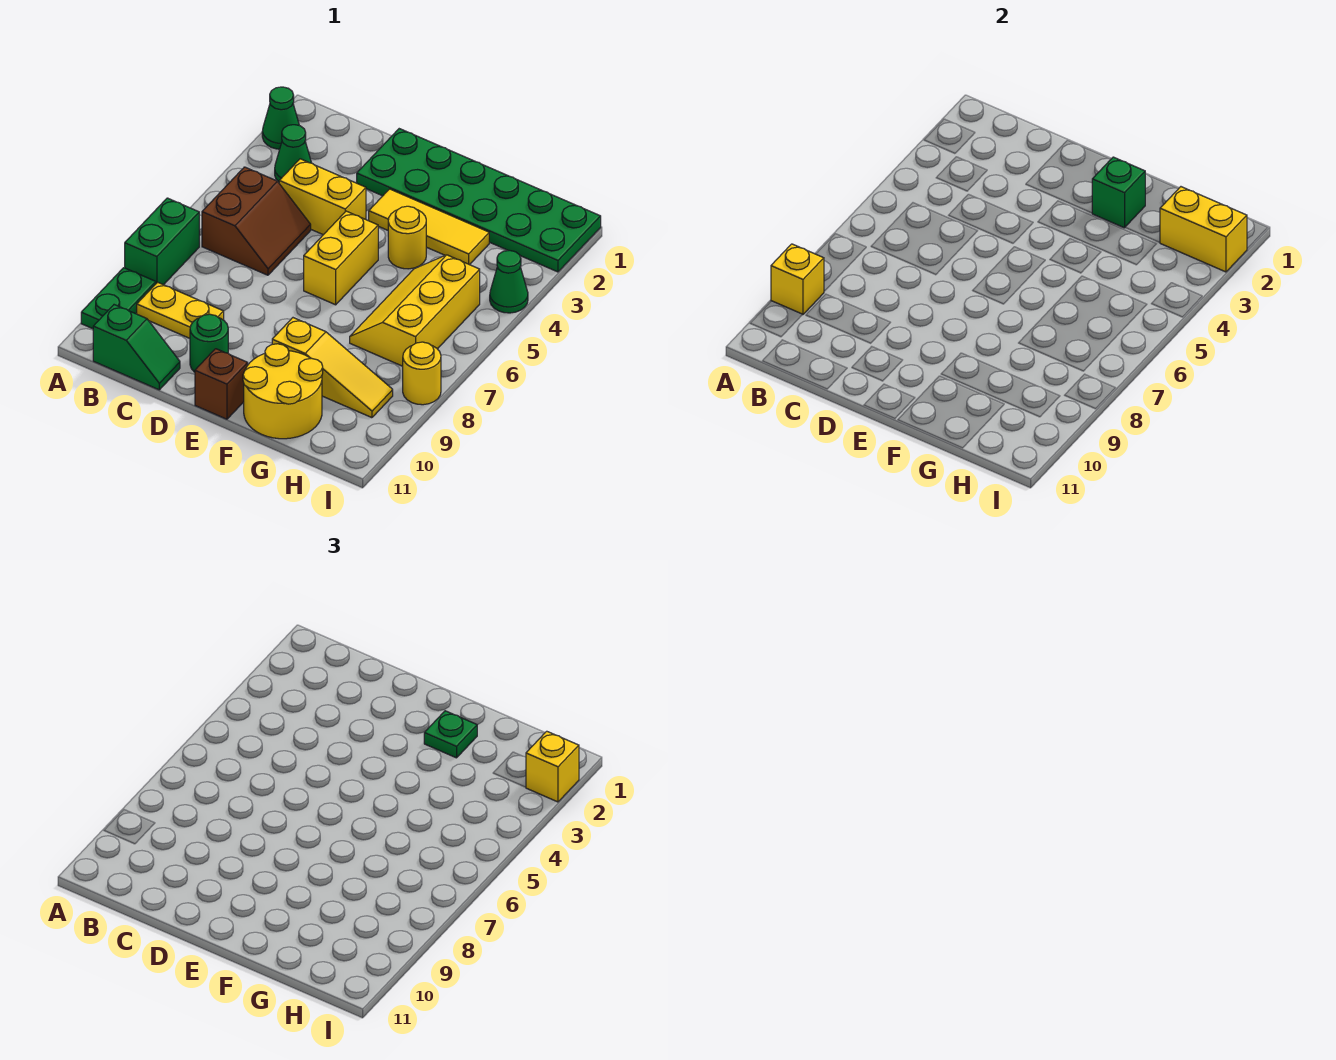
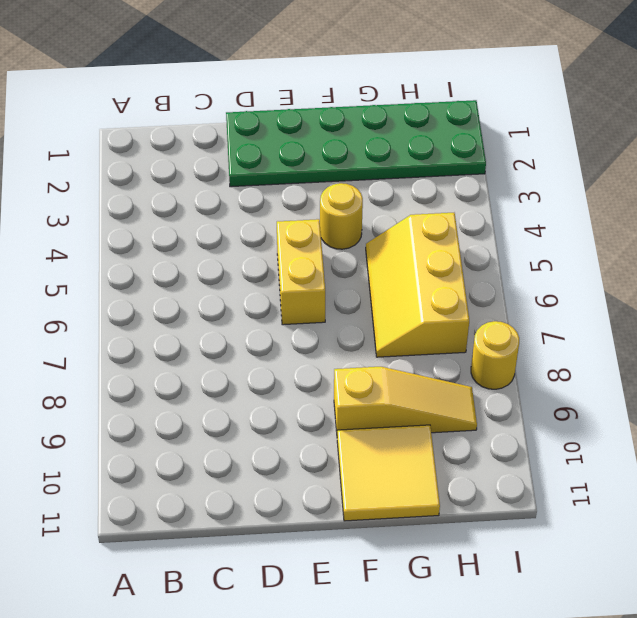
yellow tile F10:G11 level 1 -> yellow round brick F10:G11 level 1
none -> green cone A2 level 1
none -> green brick A7:A8 level 1
none -> green plate A9:A10 level 1

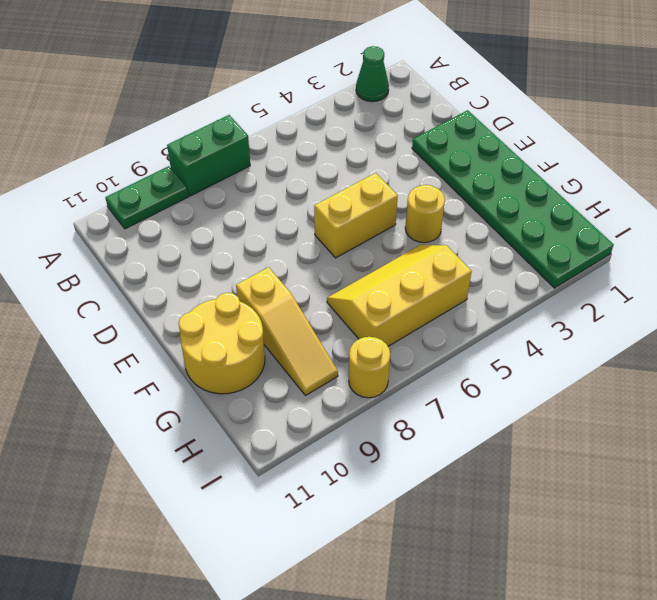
none -> green cone B3 level 1
none -> brown slope B5:C6 level 1 top B
none -> yellow plate B9:C9 level 1

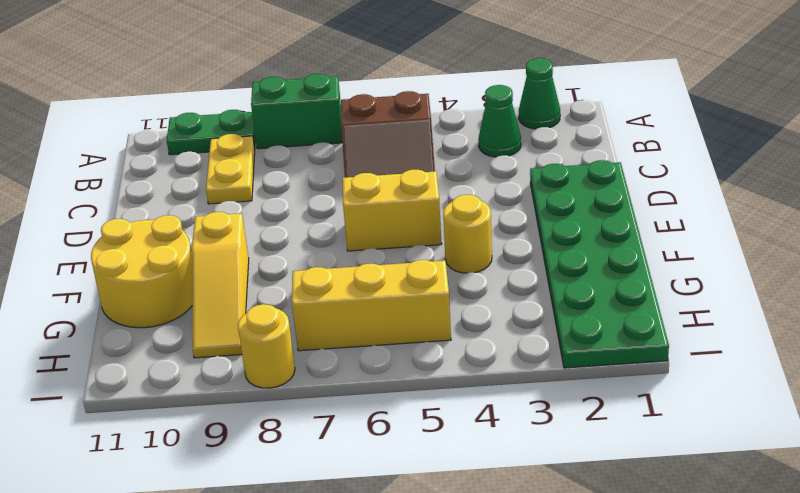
none -> green slope B11:C11 level 1 top B
none -> yellow brick C4:D4 level 1
none -> green round brick D10 level 1

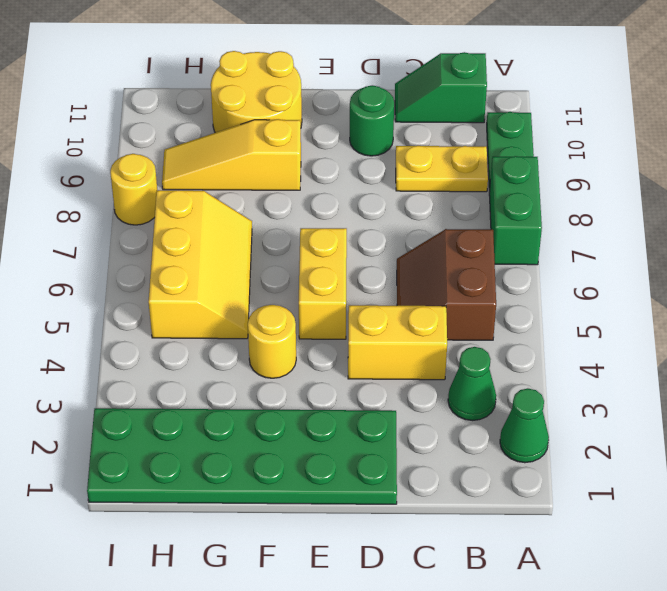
none -> yellow tile E3:G3 level 1
none -> brown brick E11 level 1
none -> green cone I4 level 1

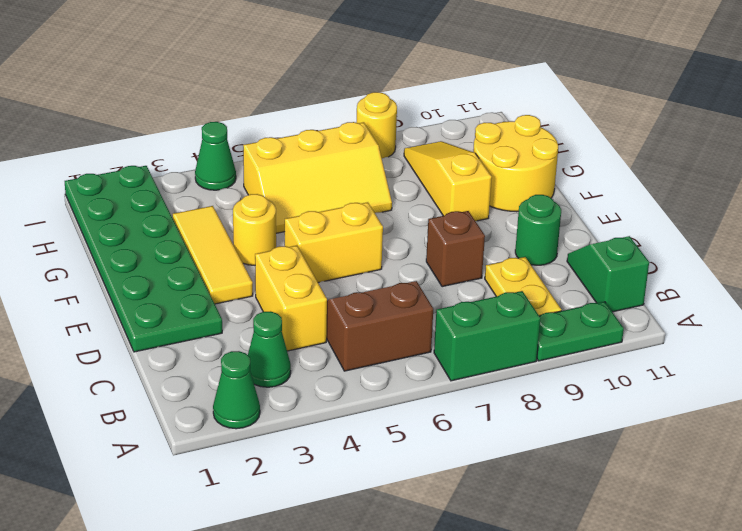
brown brick D8 level 1 -> brown brick E11 level 1
none -> yellow brick A9 level 2
none -> green brick F2 level 2
none -> yellow brick H2:I2 level 2

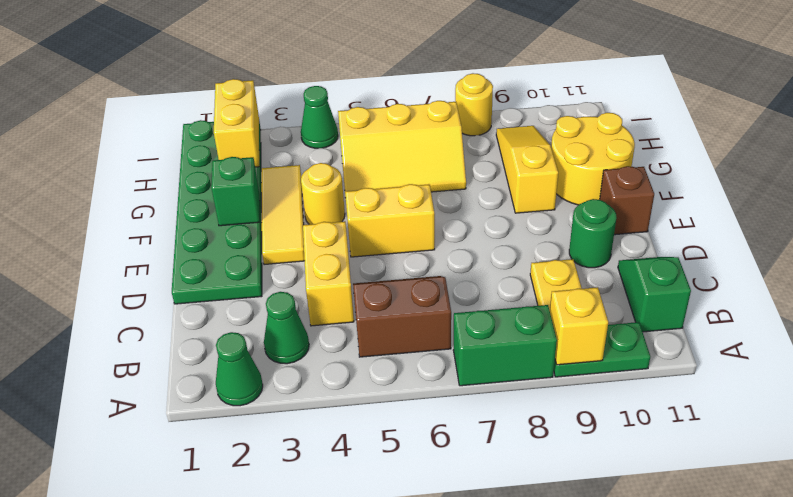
none -> green plate F2 level 3
none -> yellow brick I2 level 3

